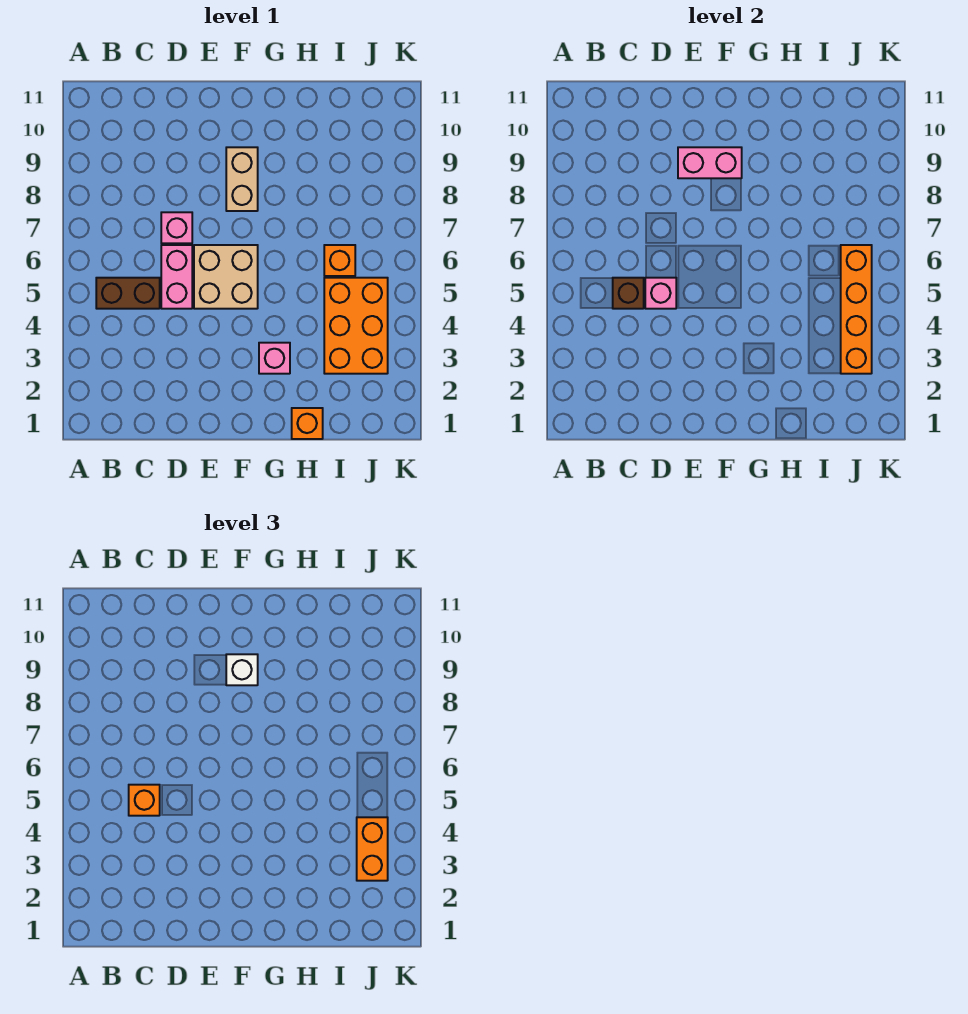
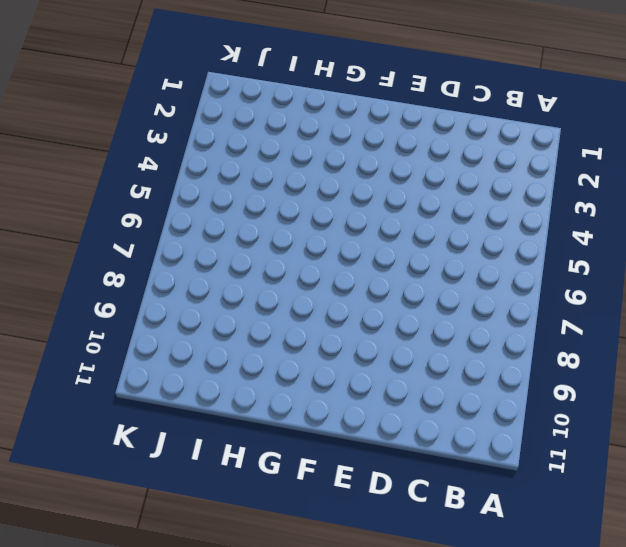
none -> brown brick B5:C5 level 1
none -> pink brick D5:D6 level 1
none -> pink brick D7 level 1

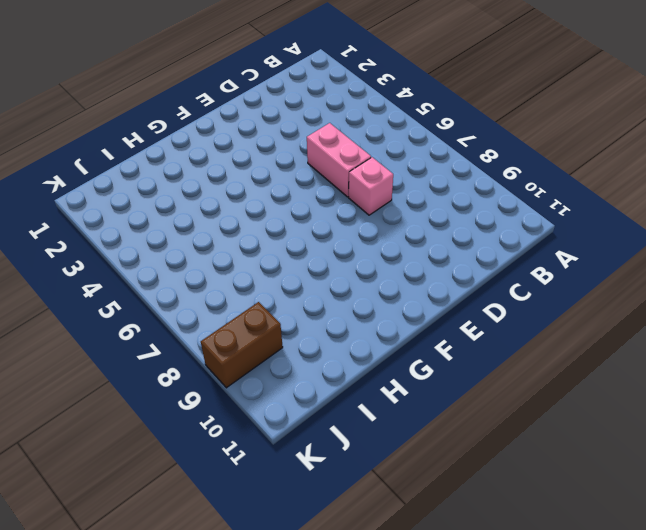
brown brick J9:K9 level 1 -> brown brick B5:C5 level 1
none -> tan brick E5:F6 level 1
none -> tan brick F8:F9 level 1
none -> pink brick G3 level 1

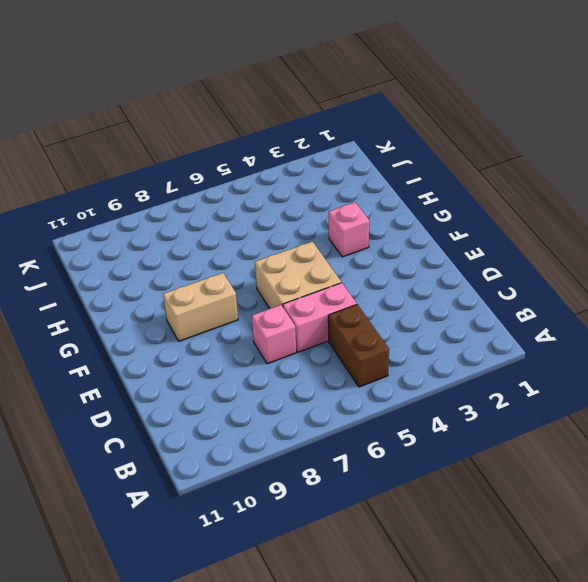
none -> orange brick H1 level 1
none -> orange brick I3:J5 level 1
none -> orange brick I6 level 1

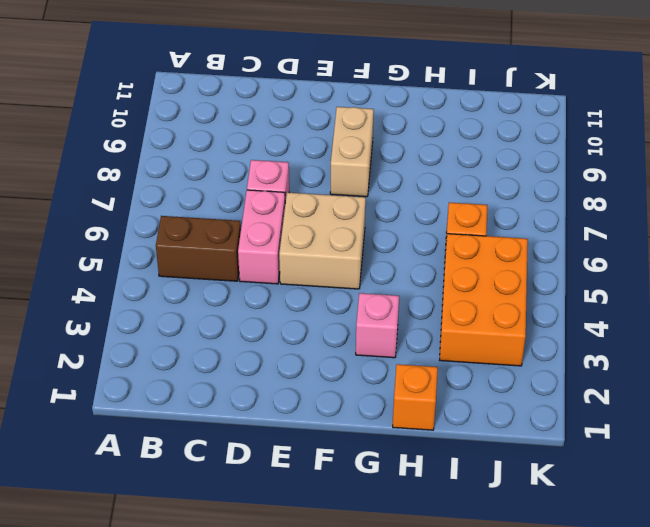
none -> brown brick C5 level 2
none -> pink brick D5 level 2
none -> pink brick E9:F9 level 2

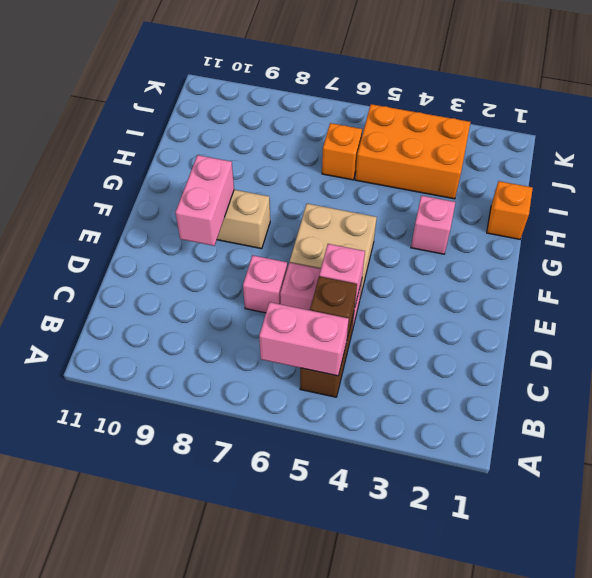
pink brick B5:B6 level 2 -> none
none -> orange brick J3:J6 level 2
none -> orange brick C5 level 3
none -> white brick F9 level 3

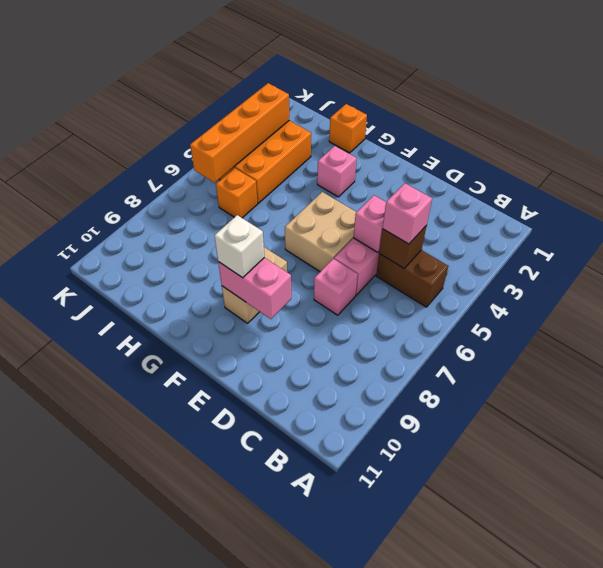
pink brick C5 level 3 -> orange brick C5 level 3
none -> orange brick J3:J4 level 3

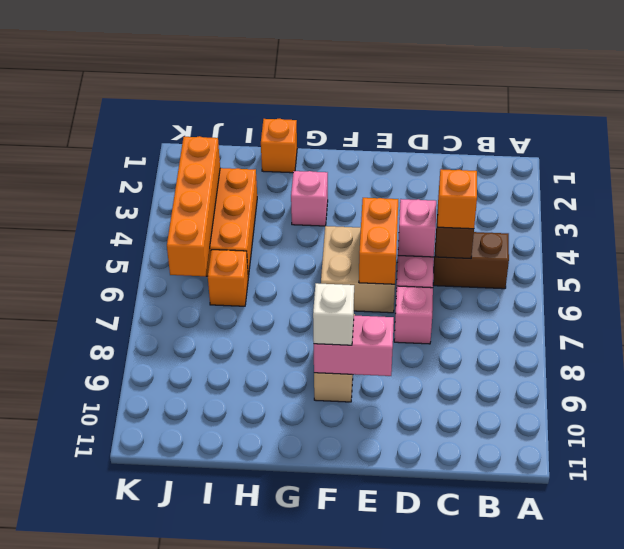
orange brick E5:E6 level 2 -> orange brick J3:J4 level 3

